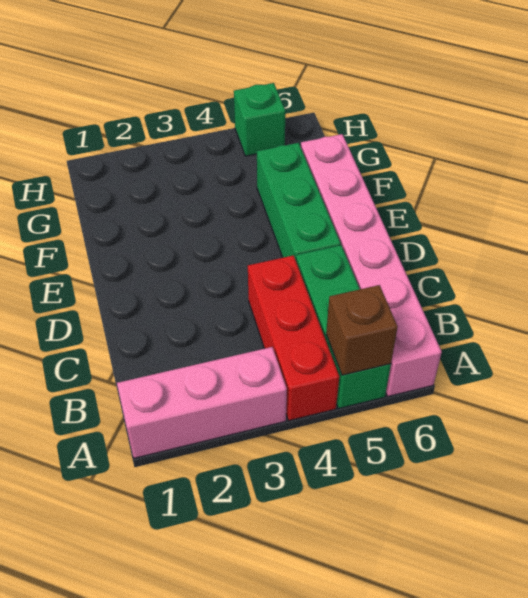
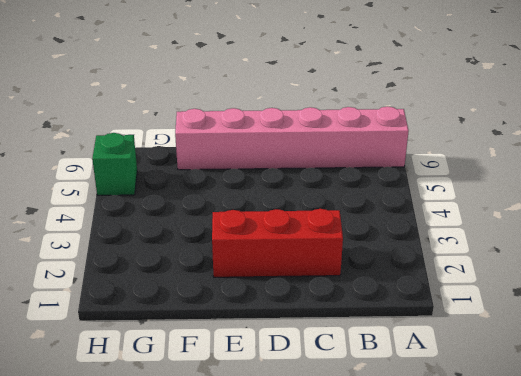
red brick C2:E2 level 1 -> red brick A4:C4 level 1
none -> pink brick A1:A3 level 1
none -> green brick A5:C5 level 1

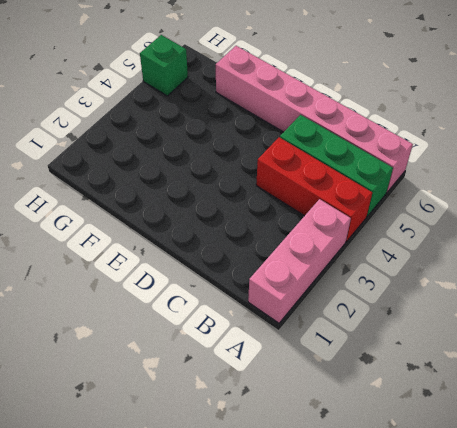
none -> green brick D5:F5 level 1
none -> brown brick A5 level 2

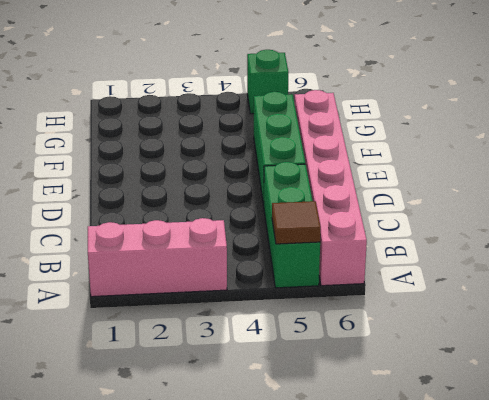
brown tile A5 level 2 -> brown brick A5 level 2
none -> red brick A4:C4 level 1

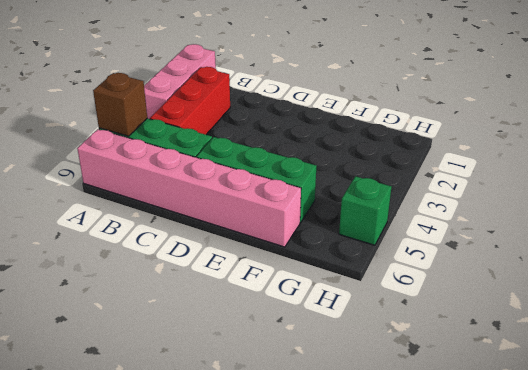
red brick B2:B4 level 1 -> red brick A4:C4 level 1

